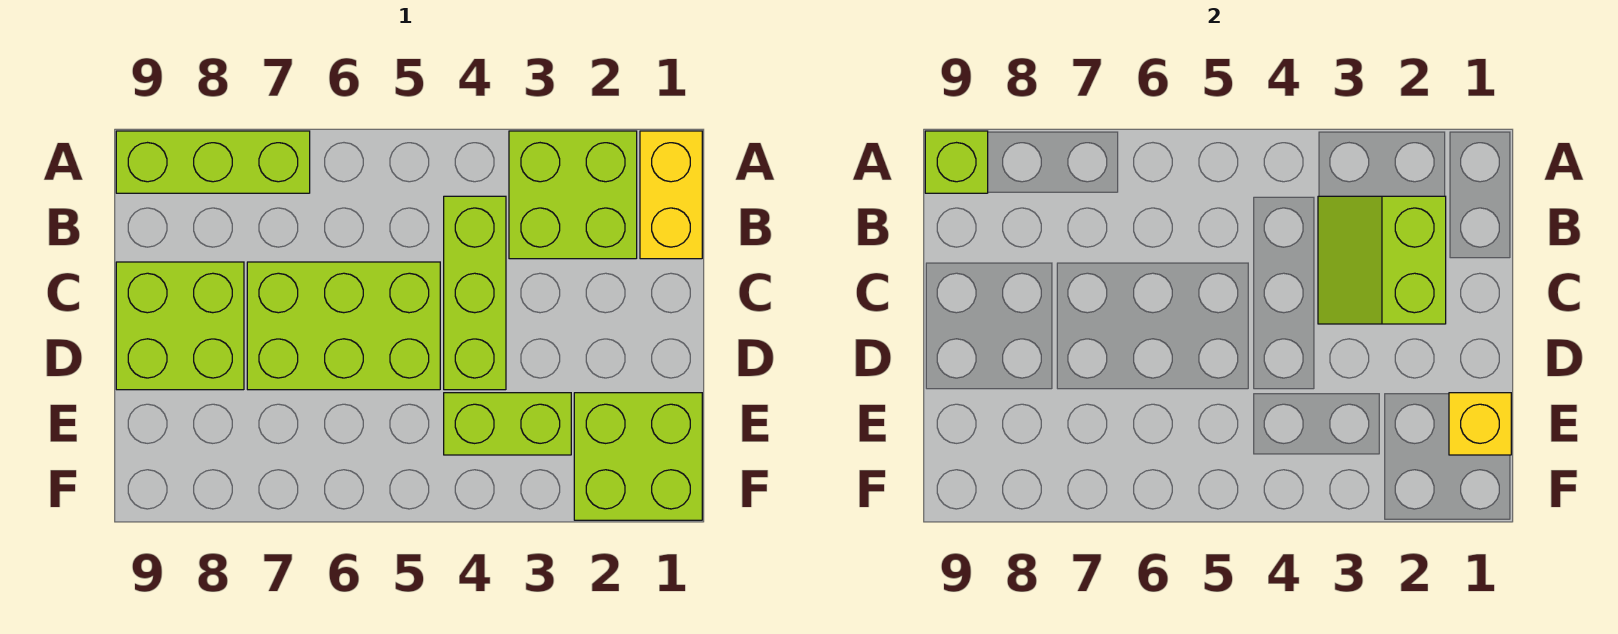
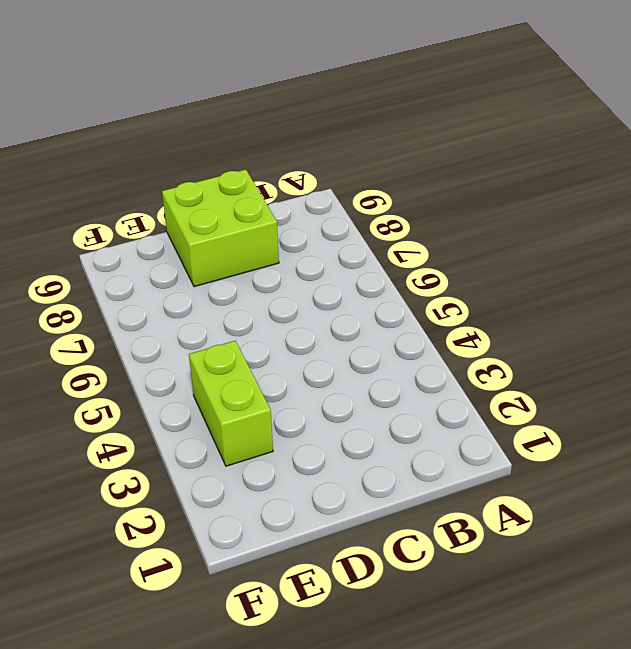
none -> yellow brick A1:B1 level 1
none -> lime brick A2:B3 level 1

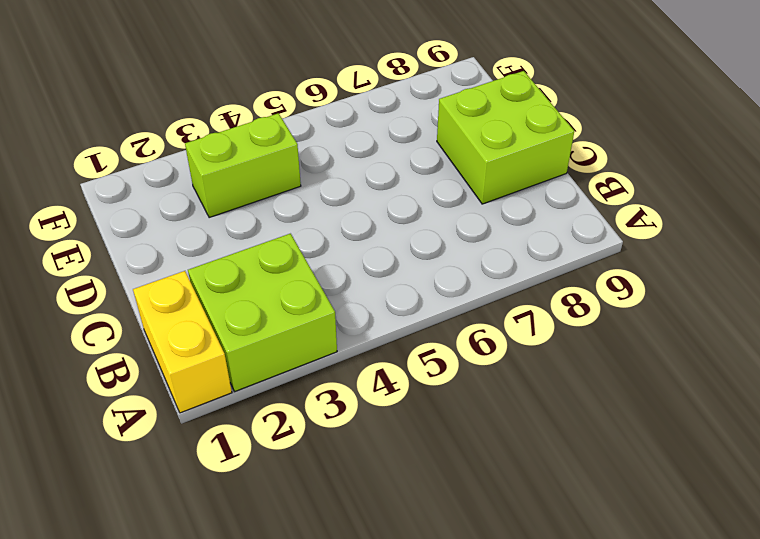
none -> lime brick A7:A9 level 1
none -> lime brick B4:D4 level 1

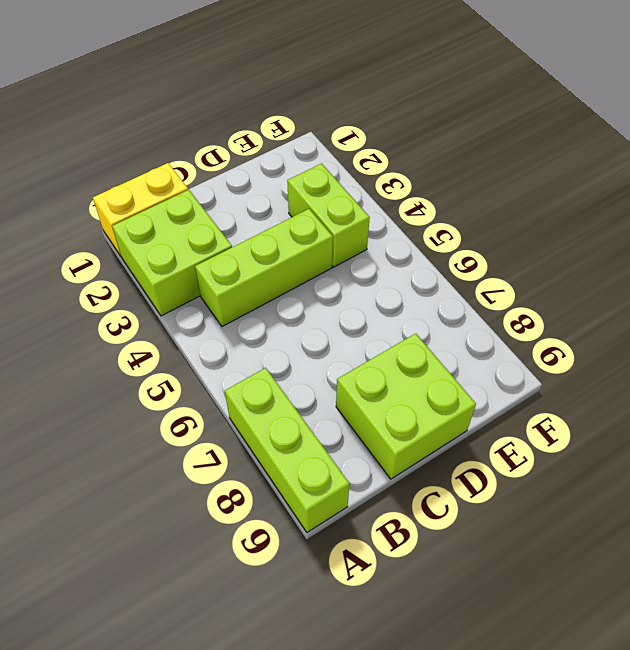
none -> lime brick C5:D7 level 1
none -> lime brick E1:F2 level 1

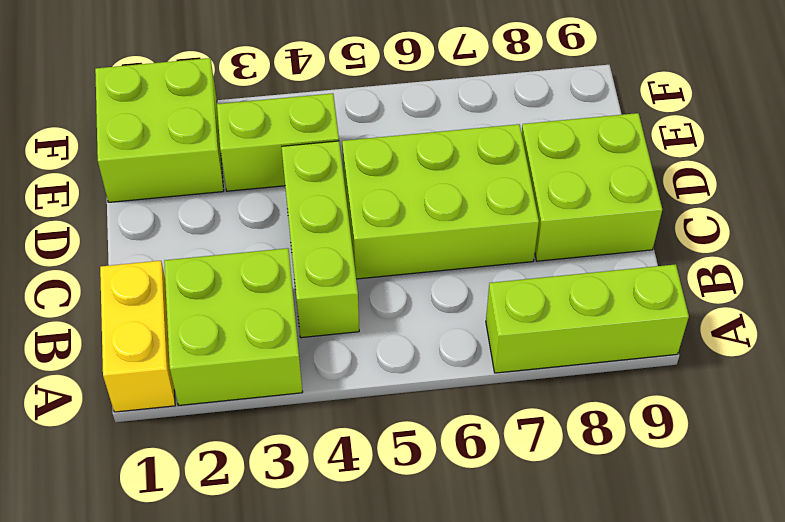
none -> lime brick A9 level 2
none -> lime slope B2:C3 level 2 top 2

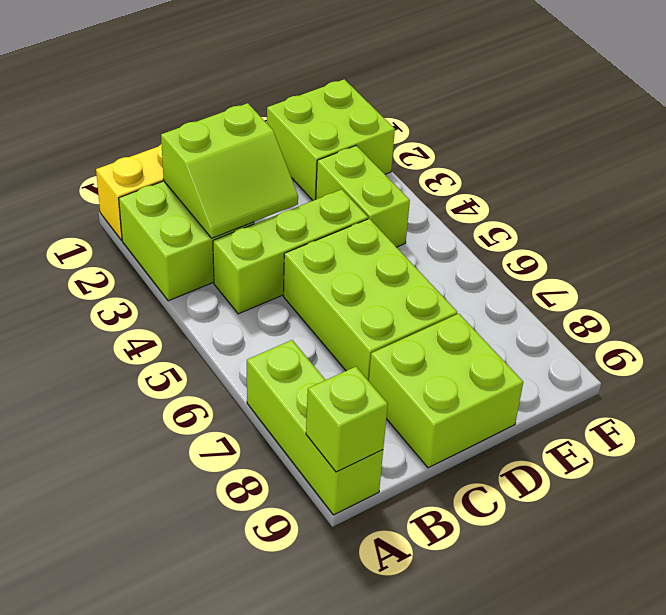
none -> yellow brick E1 level 2

